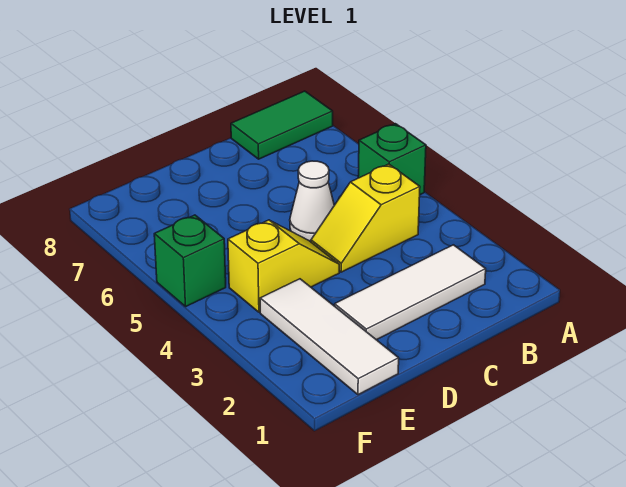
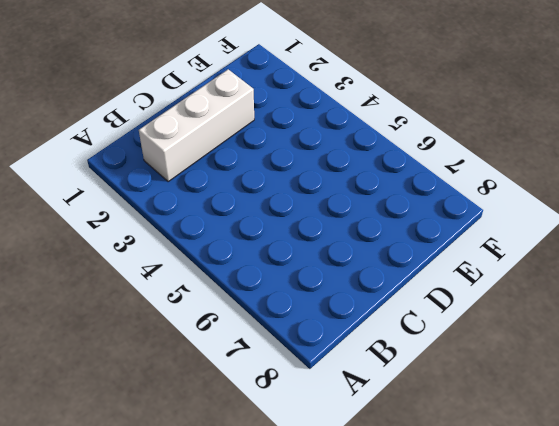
white brick B2:D2 level 1 -> white tile B2:D2 level 1
none -> green brick A5 level 1
none -> green tile A8:B8 level 1

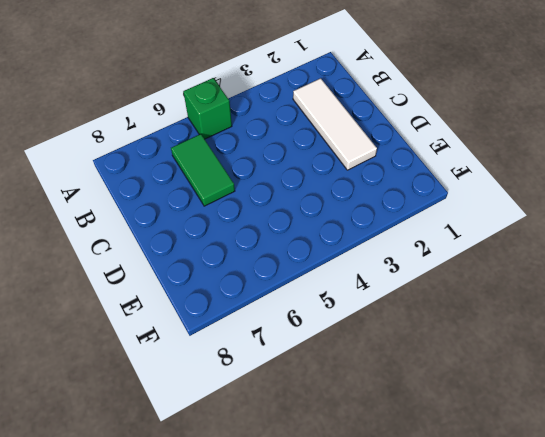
green tile B6:C6 level 1 -> green tile A8:B8 level 1
none -> yellow slope B4:C4 level 1 top B
none -> white cone C5 level 1

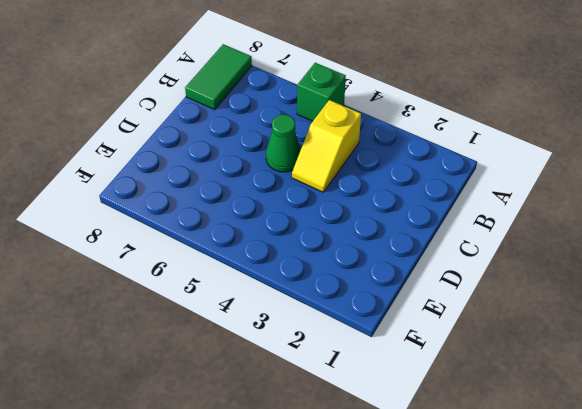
green cone C5 level 1 -> white cone C5 level 1
none -> white tile B2:D2 level 1
none -> yellow slope D4:E4 level 1 top E

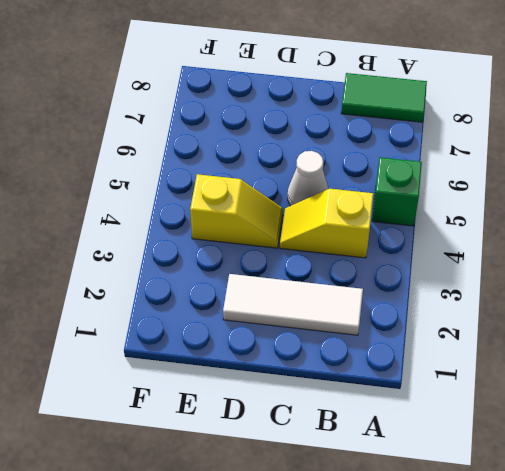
none -> white tile E1:E3 level 1
none -> green brick F5 level 1

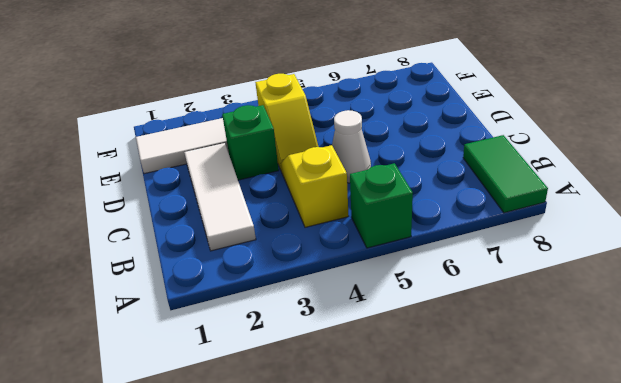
green brick D3 level 1 -> green brick F5 level 1

